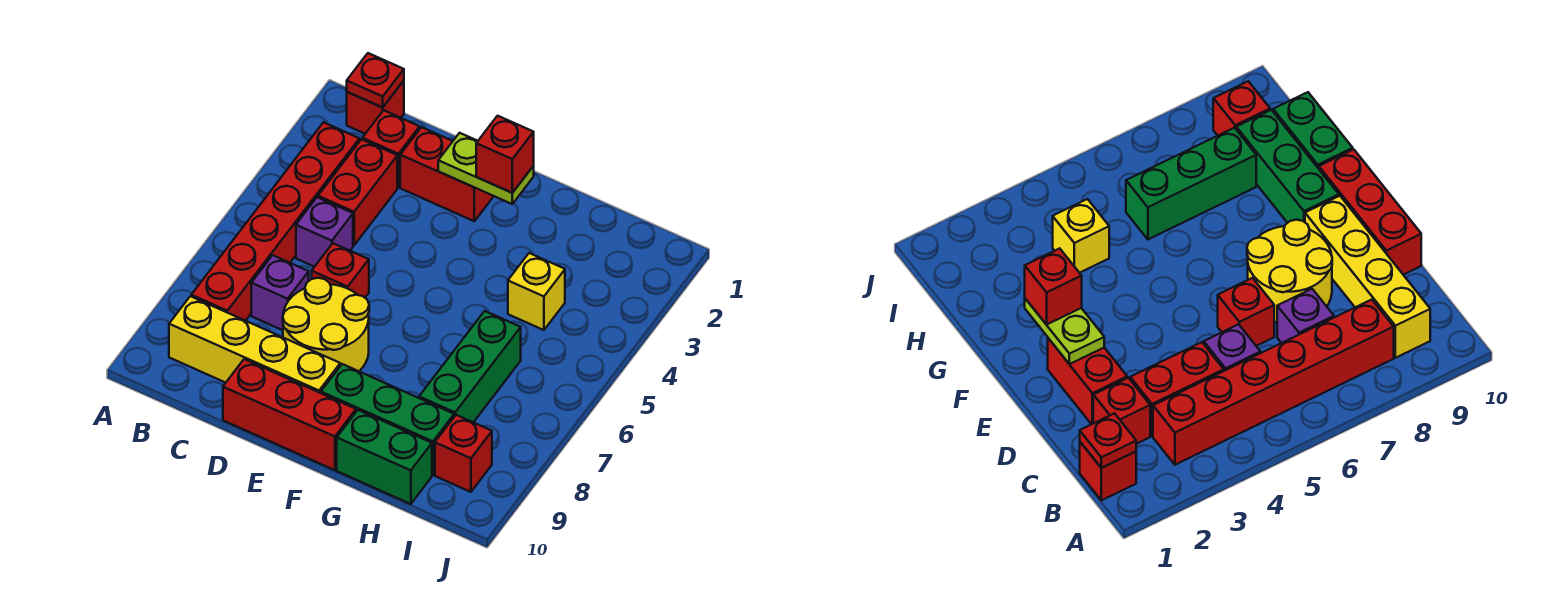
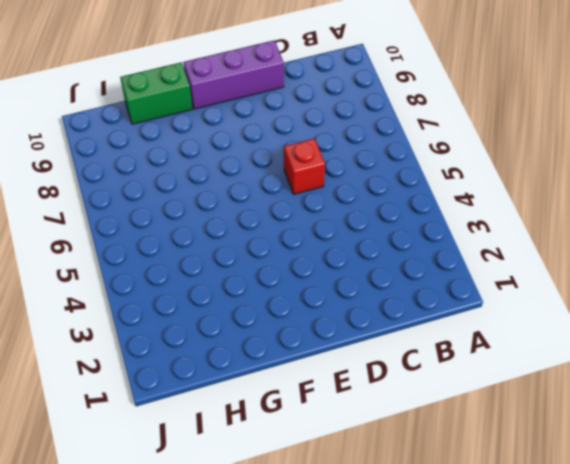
purple brick D10:F10 level 1 -> red brick D10:F10 level 1
none -> red brick B1 level 1
none -> red brick B3:B8 level 1
none -> yellow brick B9:E9 level 1

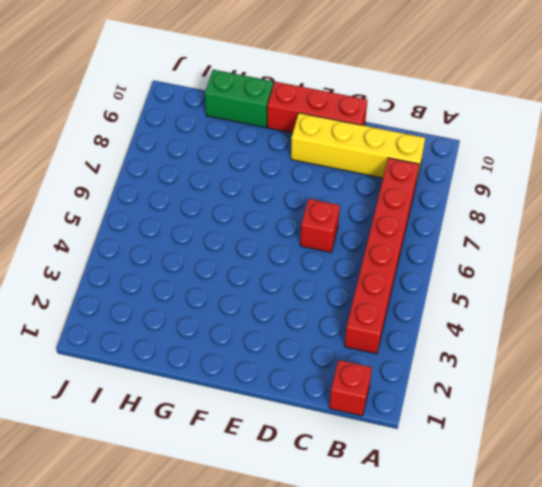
none -> red brick C2 level 1
none -> red brick C3:C4 level 1
none -> purple brick C5 level 1

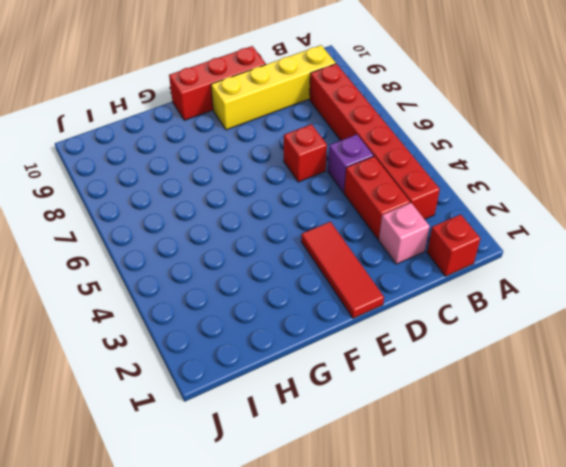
pink brick C2 level 1 -> red brick C2 level 1
red tile E1:E3 level 1 -> red brick D2:E2 level 1
none -> purple brick C7 level 1
none -> yellow round brick D7:E8 level 1
none -> green brick F9:H9 level 1

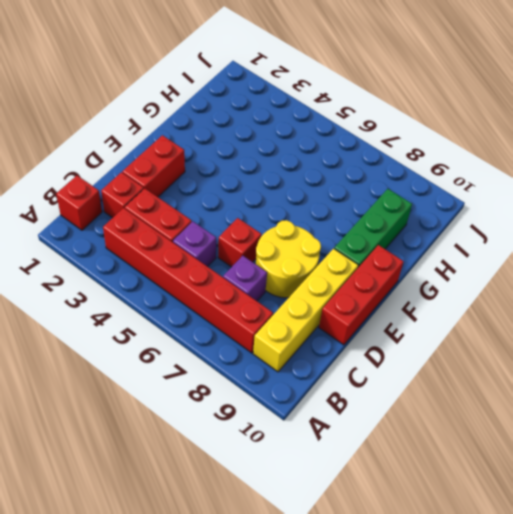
none -> green brick G10:H10 level 1
none -> yellow brick H4 level 1
none -> green brick H6:H8 level 1

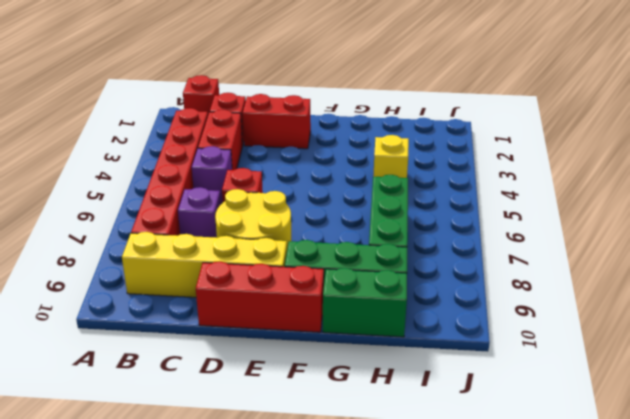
none -> red brick I9 level 1
none -> red plate B1 level 2
none -> lime plate E2:F2 level 2

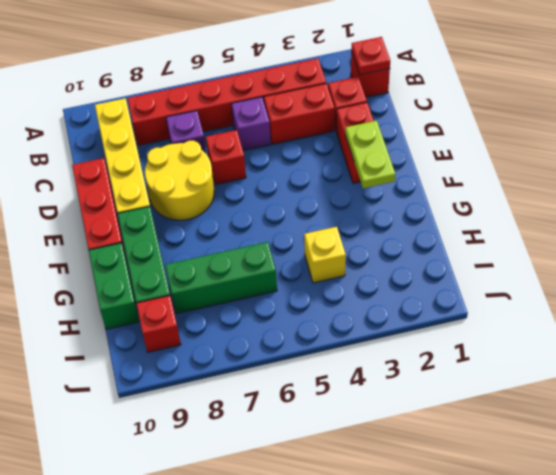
none -> red brick F2 level 3

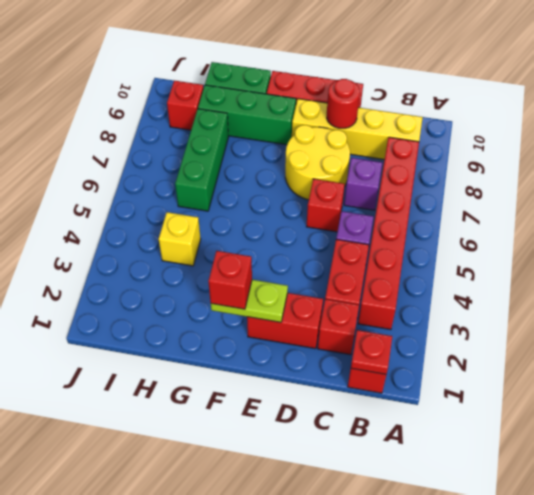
red round brick D9 level 2 -> none

